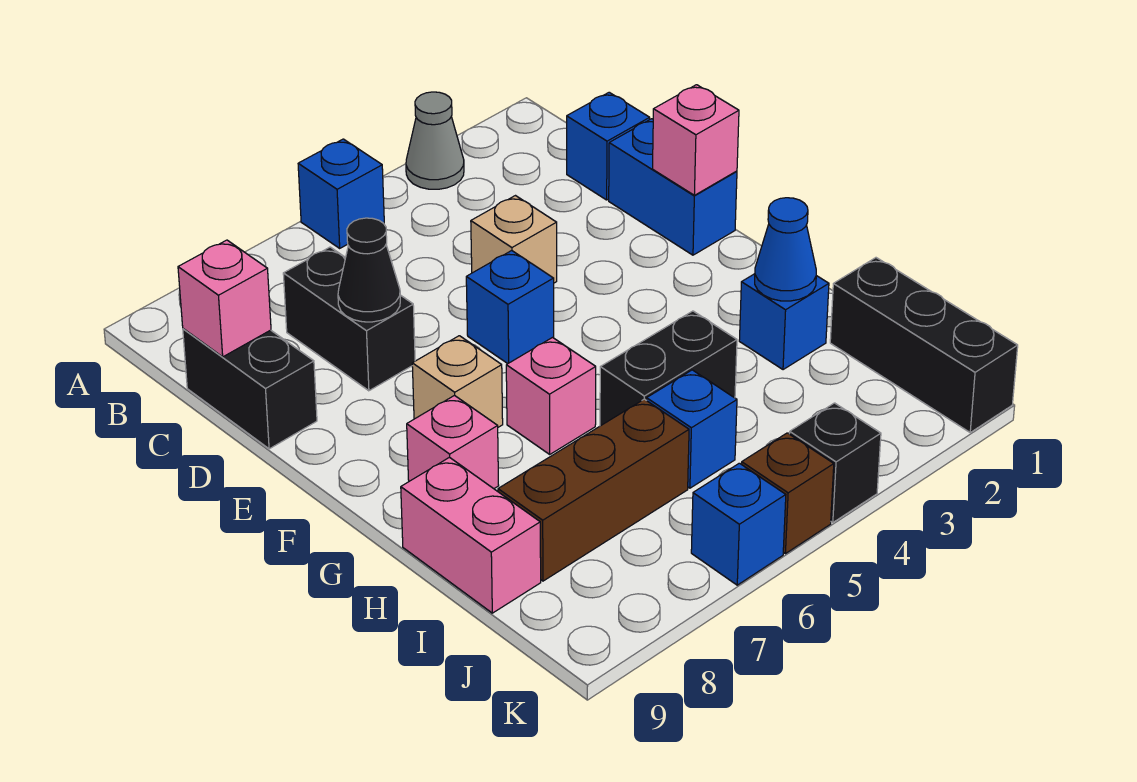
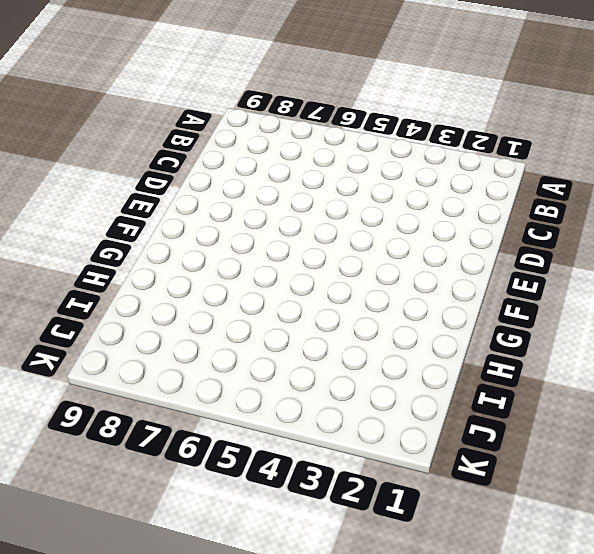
none -> grey cone A3 level 1
none -> blue brick A5 level 1
none -> blue brick C1 level 1

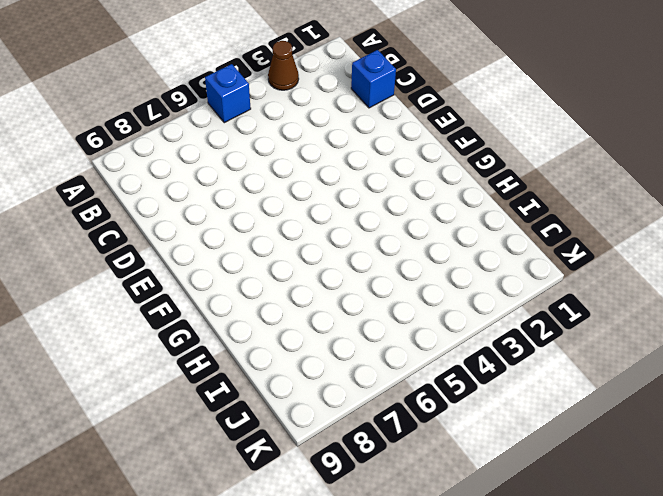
brown cone A3 level 1 -> grey cone A3 level 1
none -> black brick C7:D7 level 1
none -> black brick C9:D9 level 1
none -> blue brick D1:E1 level 1

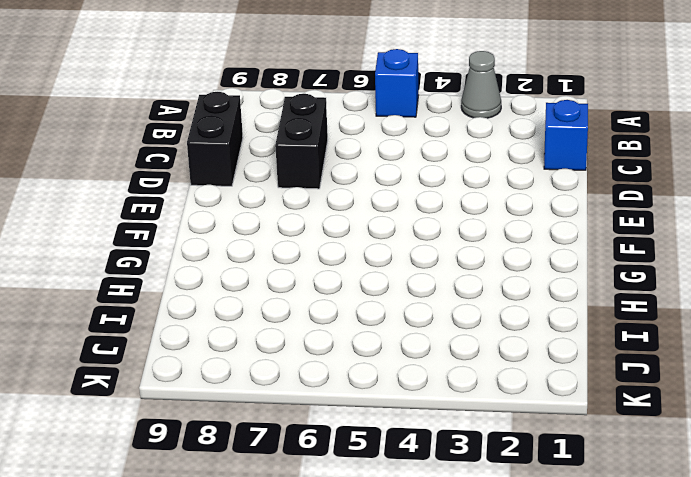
none -> blue brick D1:E1 level 1
none -> tan brick D4 level 1
none -> blue brick E5 level 1

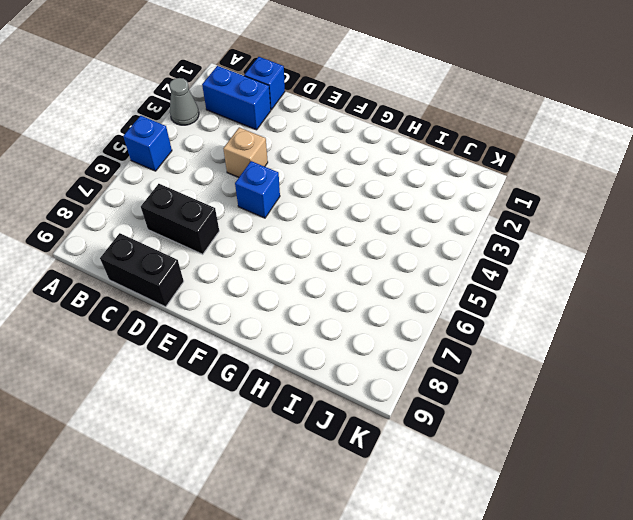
blue brick B2:C2 level 1 -> blue brick D1:E1 level 1
none -> tan brick F7 level 1
none -> pink brick G6 level 1
none -> pink brick G8 level 1

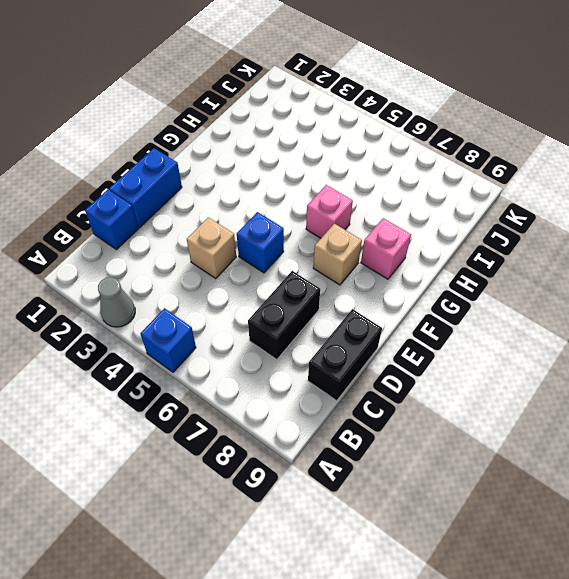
none -> blue brick H2 level 1
none -> black brick H4:H5 level 1
none -> pink brick H9:I9 level 1

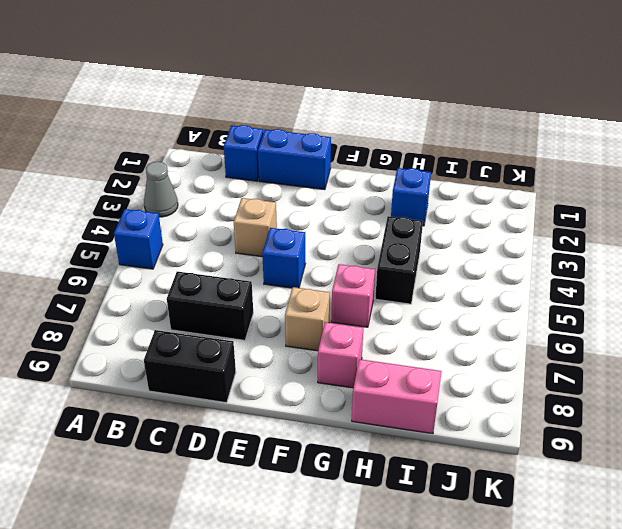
none -> black brick I1:K1 level 1
none -> blue brick I5 level 1
none -> brown brick I6:I8 level 1

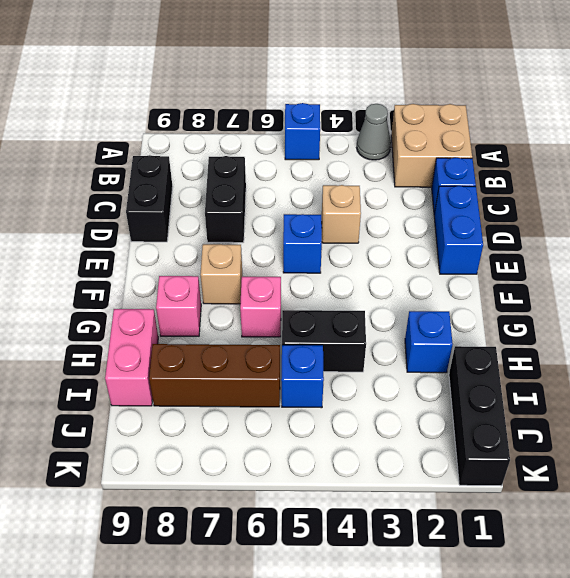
tan brick A1:B2 level 1 -> none
none -> black brick K4 level 1
none -> brown brick K5 level 1
none -> blue brick K6 level 1

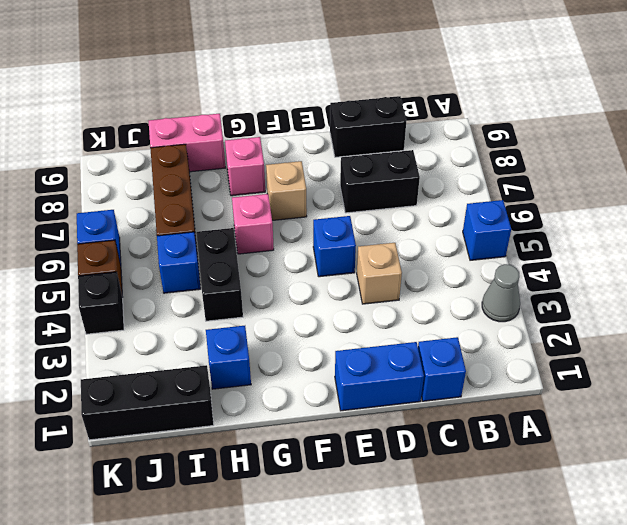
none -> pink brick C9 level 2
none -> black cone D7 level 2
none -> pink brick E1 level 2

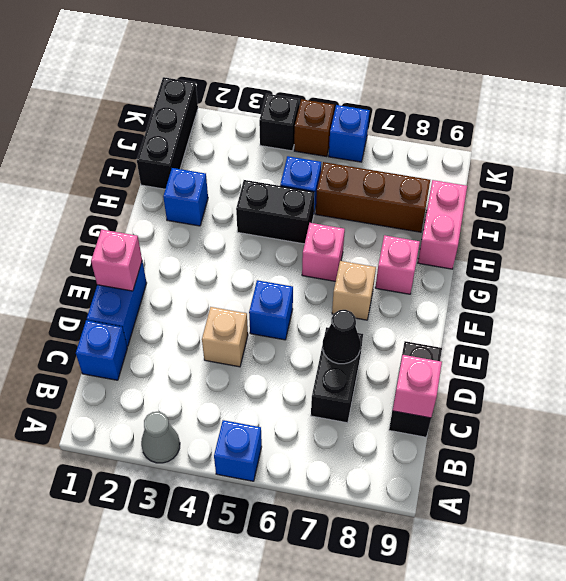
none -> blue cone H2 level 2

